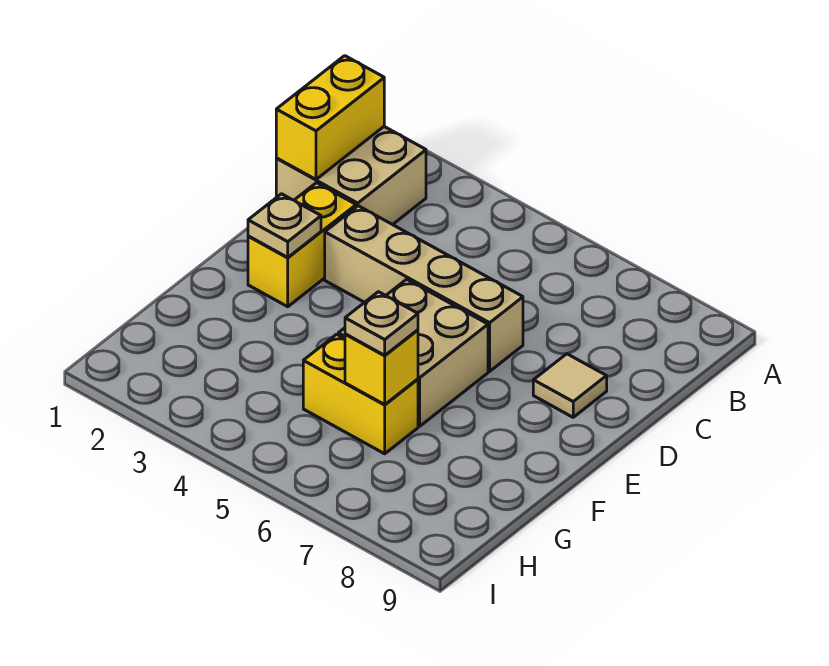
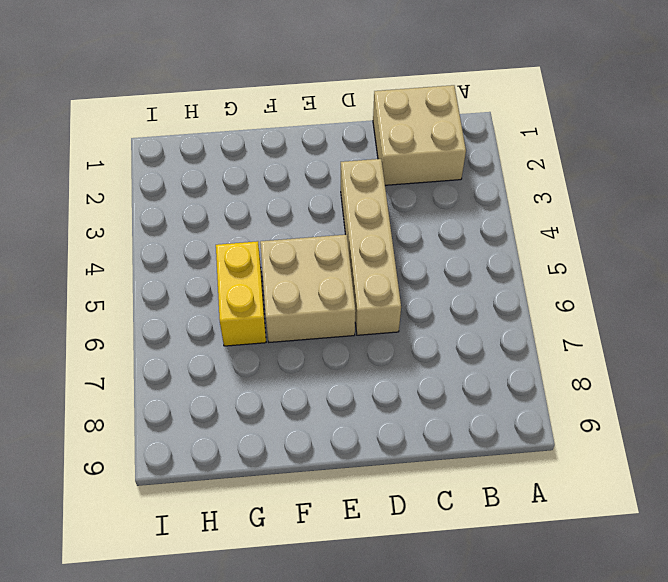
none -> yellow brick D2:E2 level 1
none -> tan tile D8 level 1

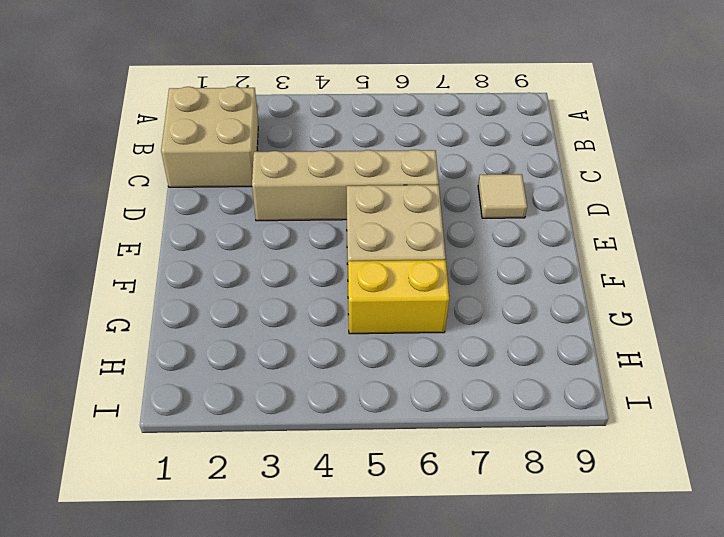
none -> yellow brick D2:E2 level 1
none -> yellow brick B1:C1 level 2

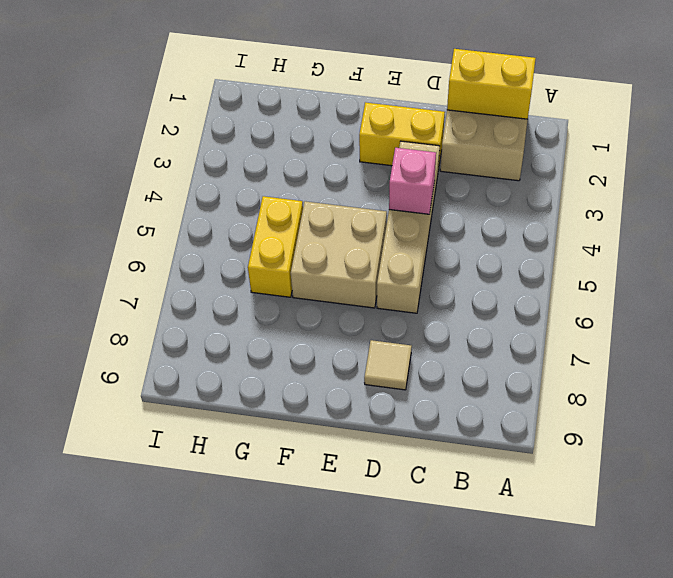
pink brick D4 level 2 -> none
none -> tan plate E2 level 2
none -> yellow brick G6 level 2

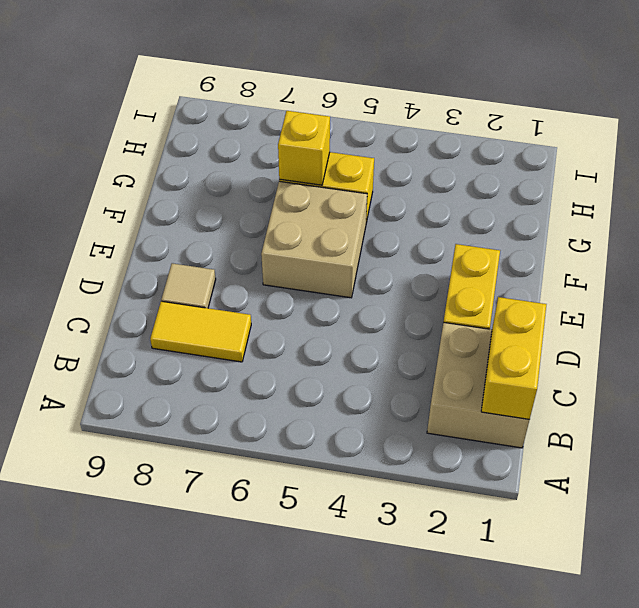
yellow tile C7:C8 level 1 -> none
none -> tan brick D3:D6 level 1
none -> tan plate E2 level 2

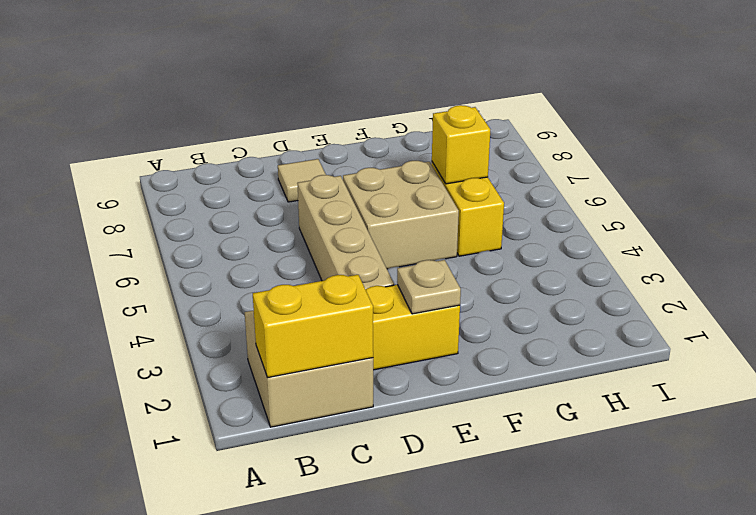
none -> tan plate G6 level 3

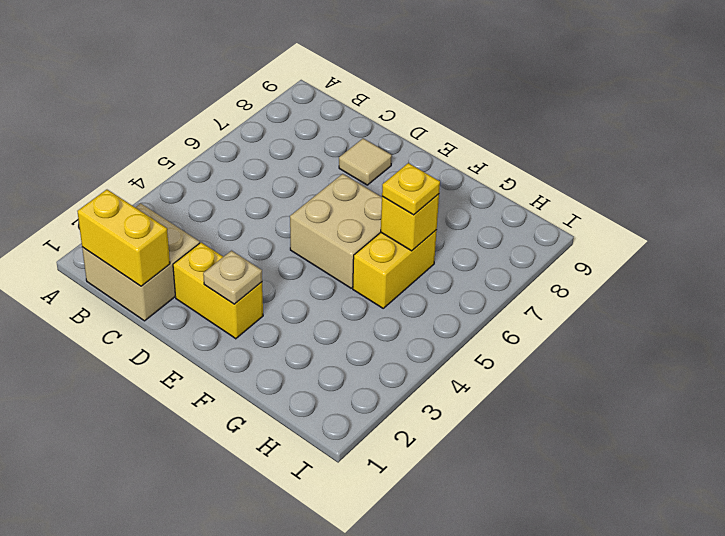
yellow plate G6 level 3 -> tan plate G6 level 3
none -> tan brick D3:D6 level 1

